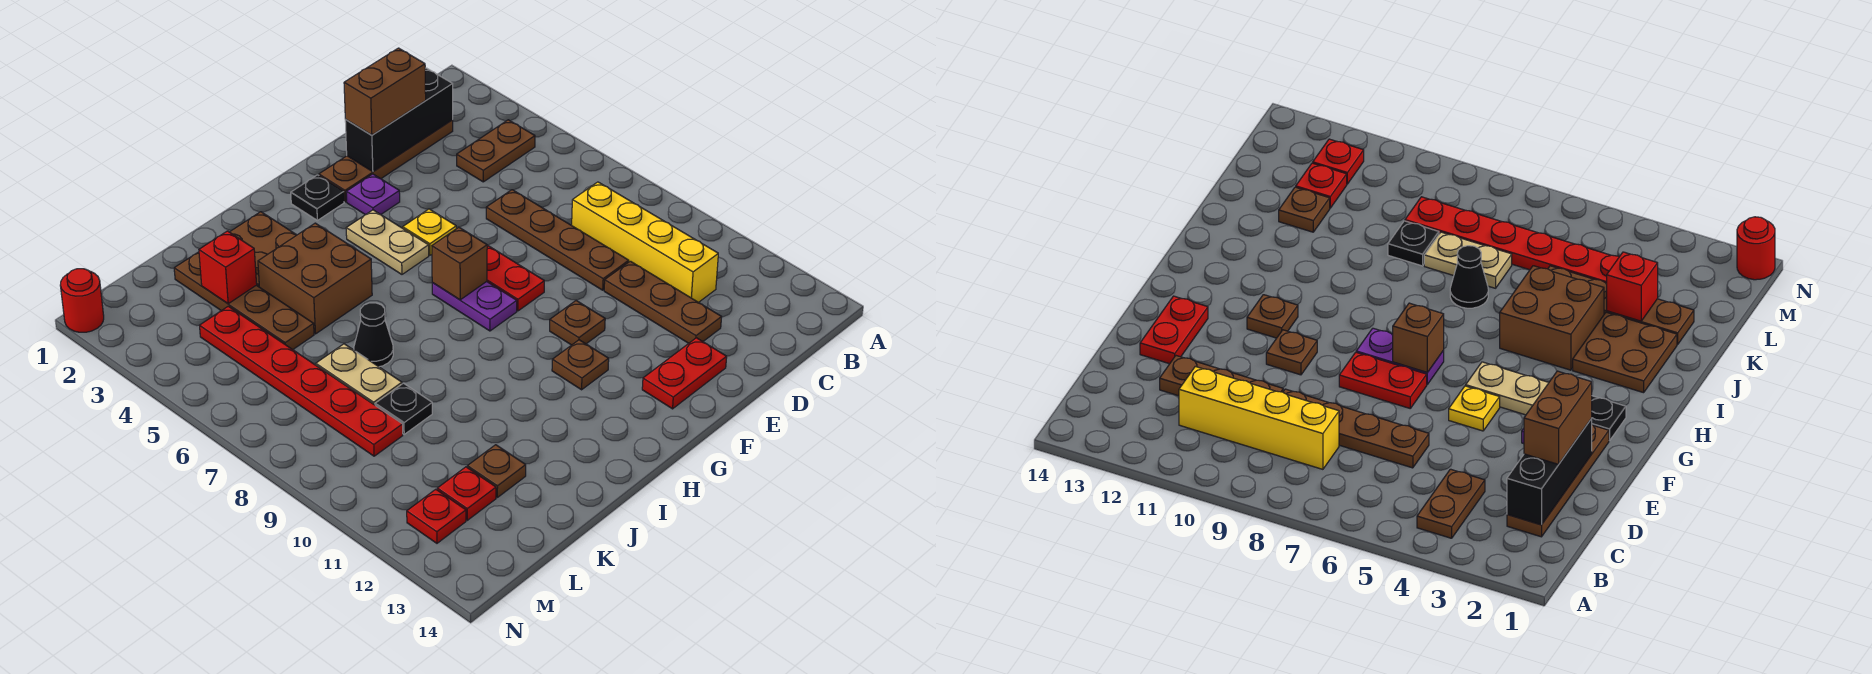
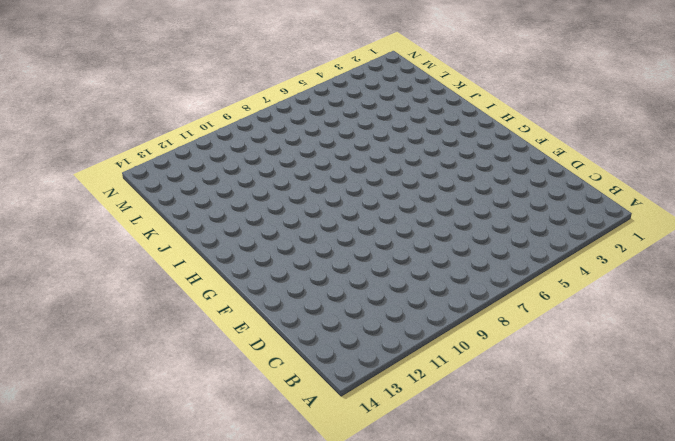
none -> brown plate B4:C4 level 1
none -> brown plate C2:F2 level 1
none -> yellow brick C8:C11 level 1

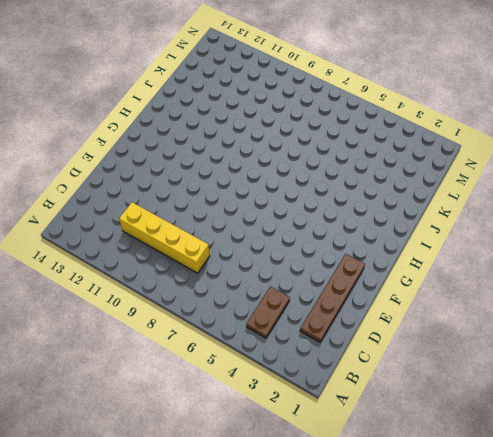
none -> brown plate D6:D9 level 1
none -> brown plate D10:D12 level 1
none -> red plate E13:F13 level 1

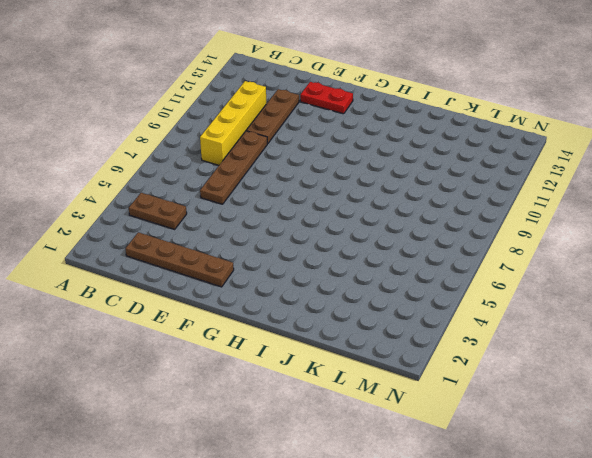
none -> purple plate F3 level 1
none -> yellow plate F5 level 1
none -> red plate F7:F8 level 1

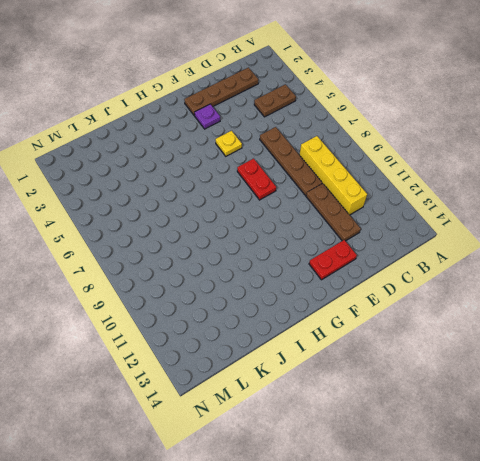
none -> brown plate F10 level 1
none -> black plate G2 level 1
none -> tan plate G4:G5 level 1

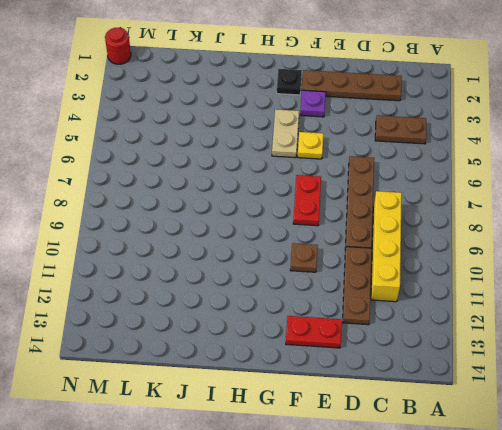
none -> purple plate G7:G8 level 1
none -> brown plate G11 level 1
none -> brown plate I2:J3 level 1

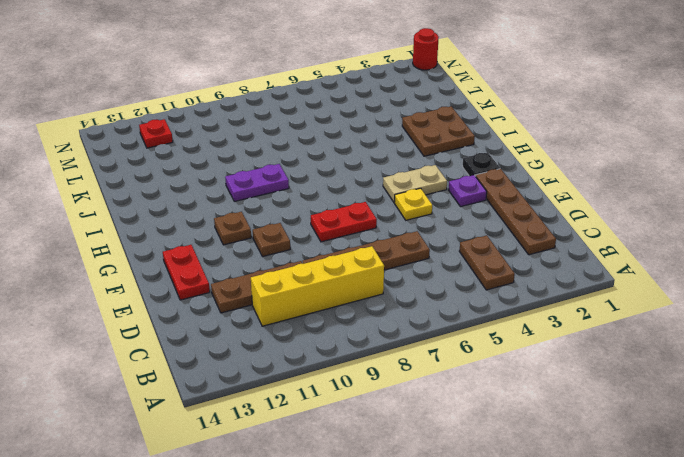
purple plate I9:I10 level 1 -> purple plate G7:G8 level 1
none -> brown brick I4:J5 level 1
none -> black cone J7 level 1
none -> brown plate K2:K5 level 1

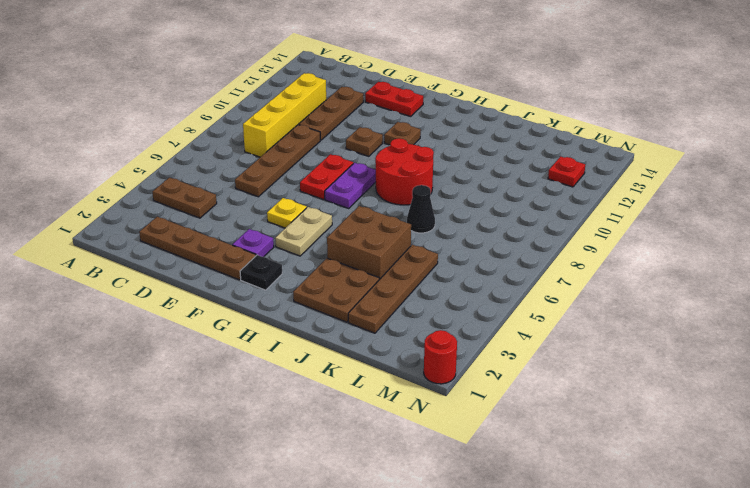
red round brick H8:I9 level 1 -> none
none -> tan plate K7:K8 level 1
none -> black plate K9 level 1
none -> brown plate K12 level 1

